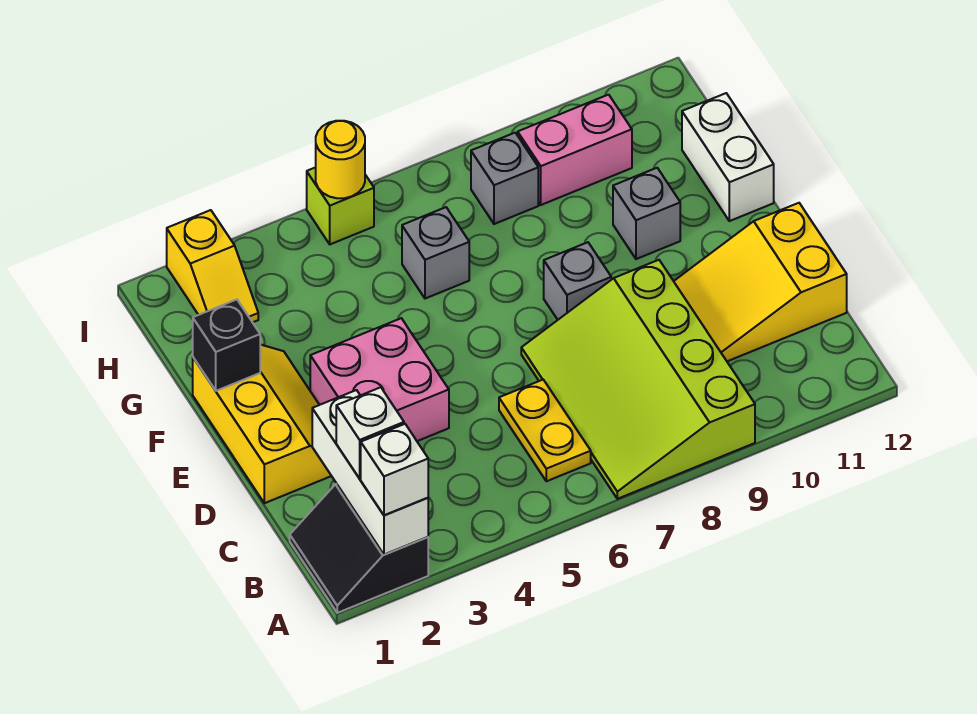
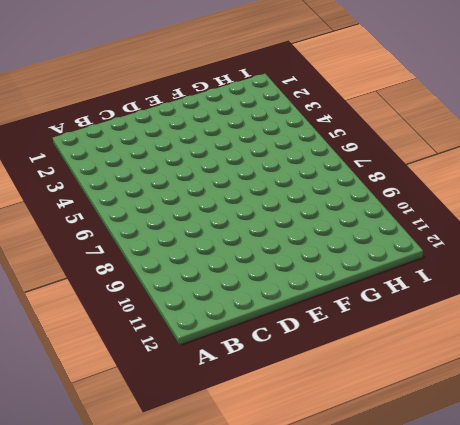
none -> black slope A1:B2 level 1 top 2
none -> lime slope A7:D9 level 1 top 9
none -> yellow plate B6:C6 level 1

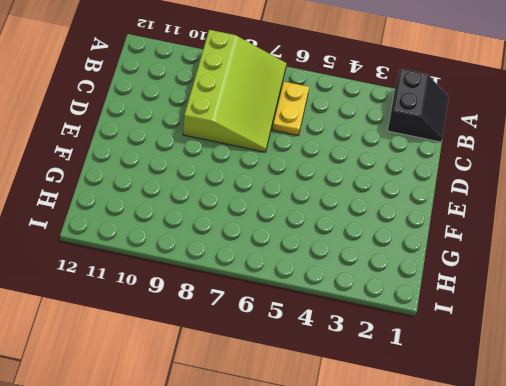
none -> yellow slope C10:D12 level 1 top 12
none -> yellow slope D1:F2 level 1 top 1
none -> pink brick D3:E4 level 1

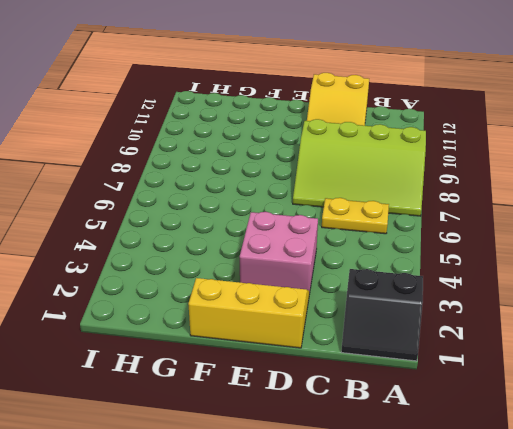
none -> grey brick E8 level 1
none -> grey brick F10 level 1
none -> white brick F12:G12 level 1

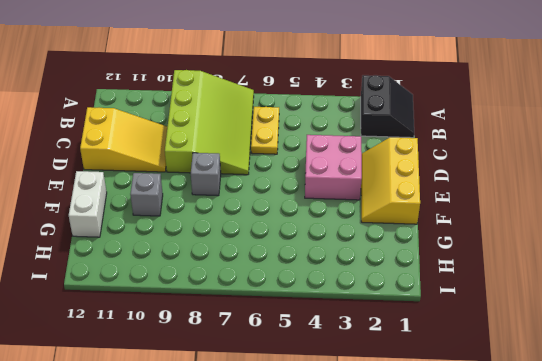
none -> grey brick G6 level 1
none -> yellow slope H2:I2 level 1 top I
none -> grey brick H8 level 1

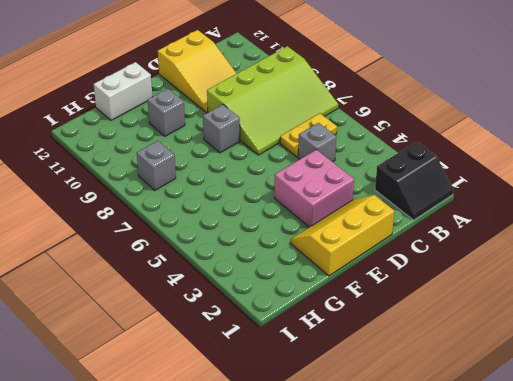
grey brick C5 level 1 -> grey brick G6 level 1
none -> yellow slope H2:I2 level 1 top I
none -> pink brick H9:H10 level 1
none -> lime brick I5 level 1

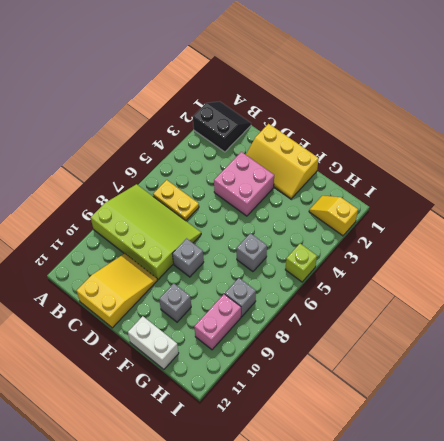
none -> white brick A2:C2 level 2
none -> black brick F1 level 2
none -> yellow round brick I5 level 2

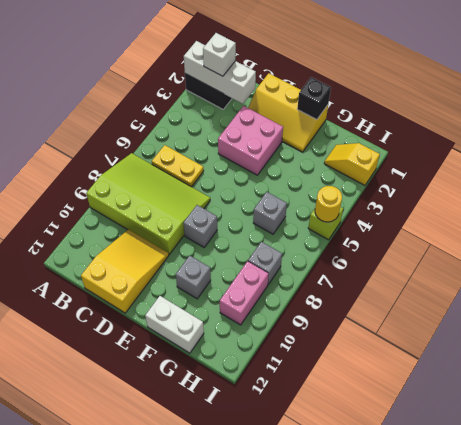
none -> white brick A2 level 3

